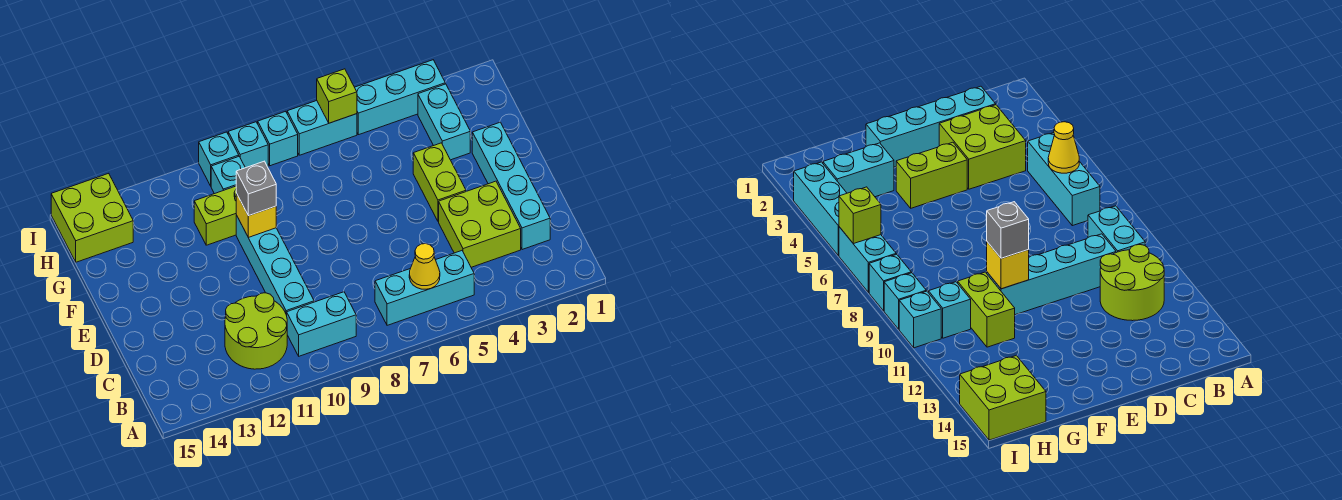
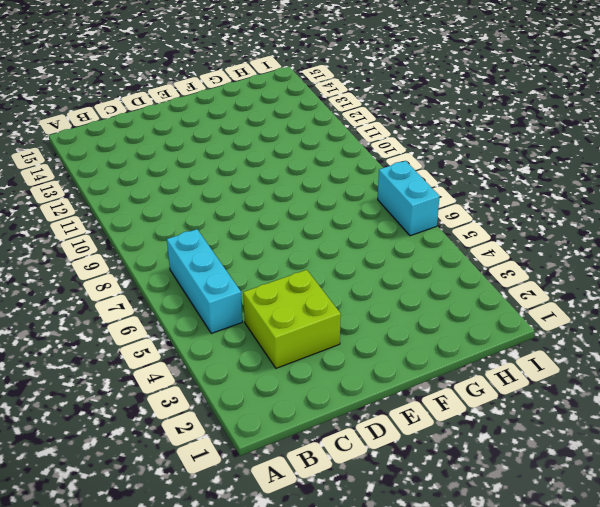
none -> cyan brick B9:B10 level 1
none -> lime round brick B11:C12 level 1
none -> cyan brick C2:F2 level 1

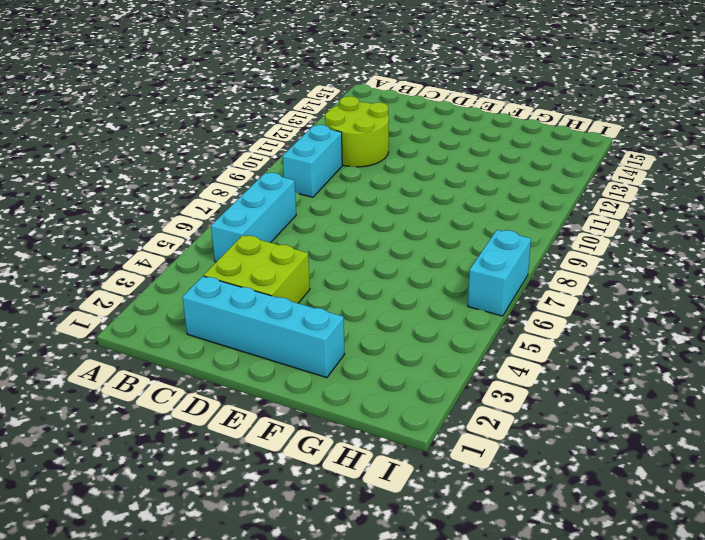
none -> cyan brick C10:F10 level 1
none -> lime brick E4:F4 level 1
none -> cyan brick G3:H3 level 1

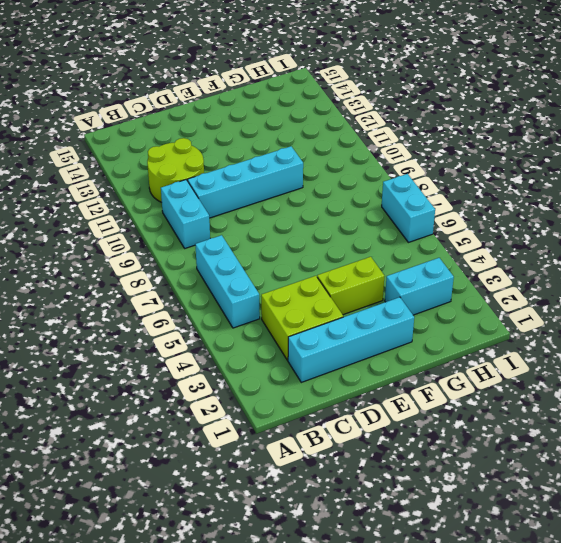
none -> lime brick G10:G11 level 1
none -> cyan brick H10 level 1
none -> lime brick H14:I15 level 1

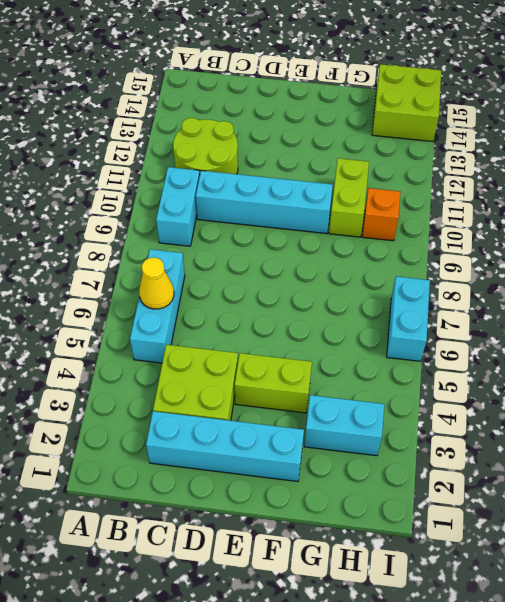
orange brick H10 level 1 -> cyan brick H10 level 1
none -> cyan brick I3:I5 level 1
none -> cyan brick I8 level 1
none -> cyan brick I9 level 1

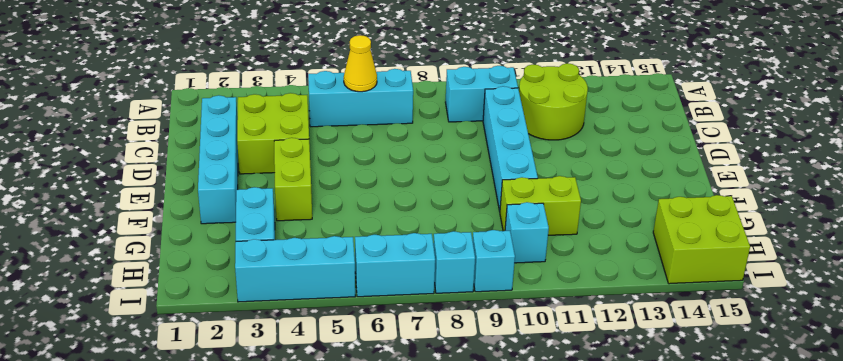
none -> cyan brick I10 level 1
none -> yellow brick F10 level 2
none -> lime brick I6 level 2

